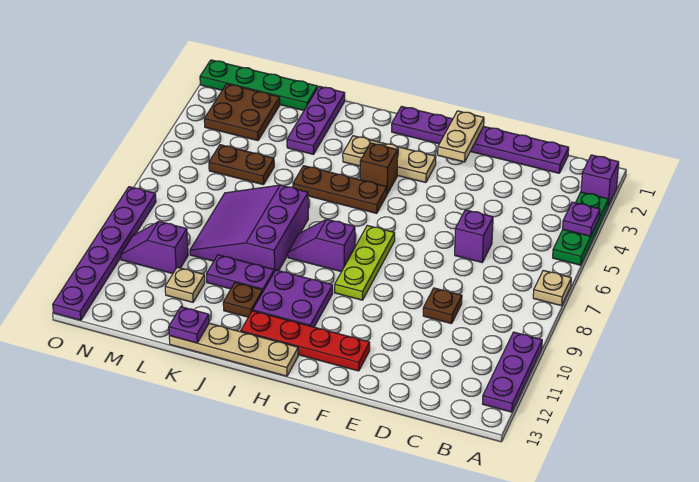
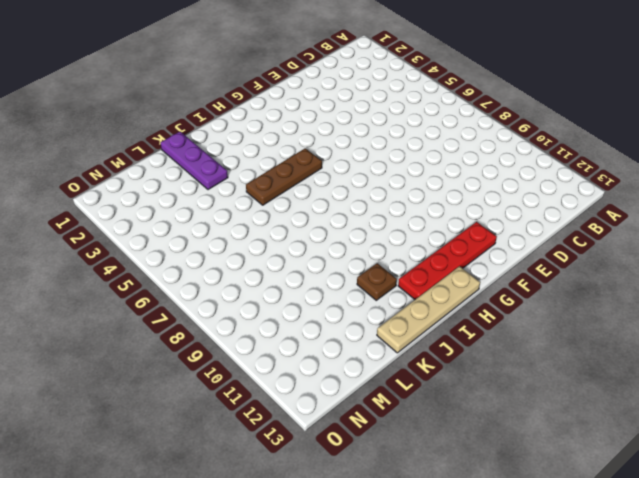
none -> purple brick A2 level 1
none -> green plate A3:A5 level 1
none -> tan plate A7 level 1

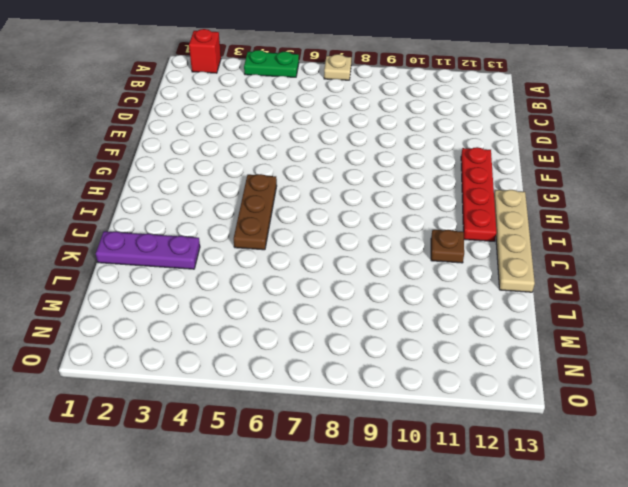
red brick A2 level 1 -> purple brick A2 level 1
green plate A4:A5 level 1 -> green plate A3:A5 level 1
none -> purple plate A10:A12 level 1
none -> purple plate C1:H1 level 1
none -> purple brick D6 level 1

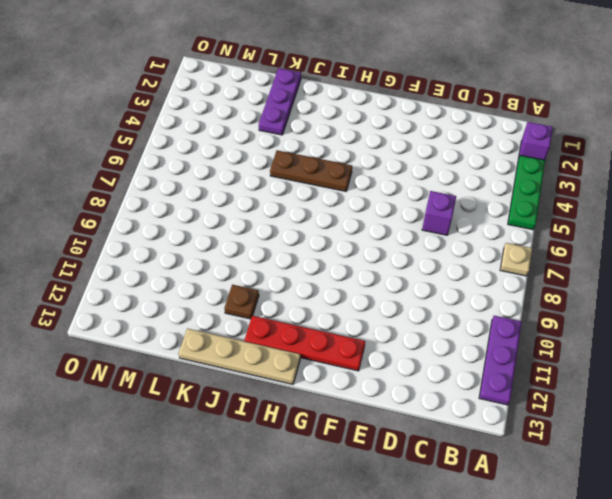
none -> purple plate C1:H1 level 1
none -> brown plate D9 level 1
none -> tan plate G3:I3 level 1

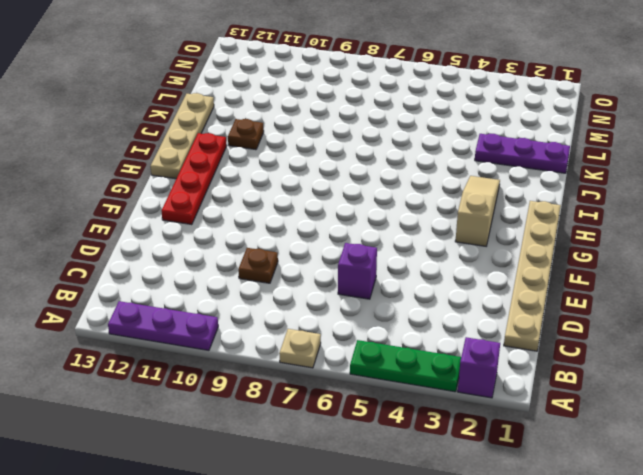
tan plate C1:H1 level 1 -> purple plate C1:H1 level 1
tan slope G3:I3 level 1 top G -> tan plate G3:I3 level 1
none -> lime plate G7:G9 level 1
none -> brown brick H4 level 1
none -> brown plate H5:J5 level 1

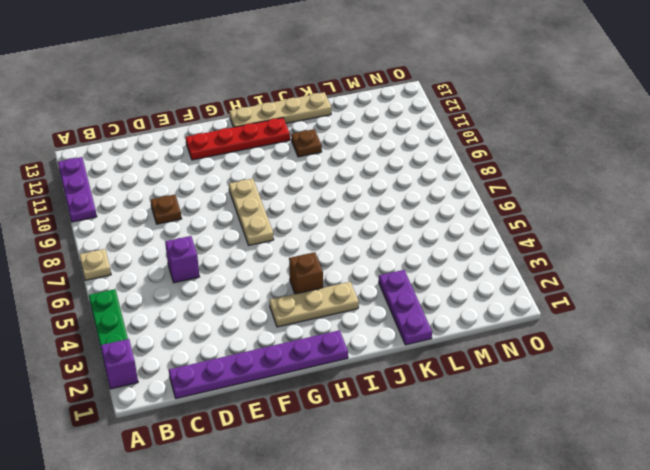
tan plate G7:G9 level 1 -> lime plate G7:G9 level 1
none -> brown plate H5:J5 level 1
none -> purple slope H8:I8 level 1 top H
none -> purple plate H10:I11 level 1

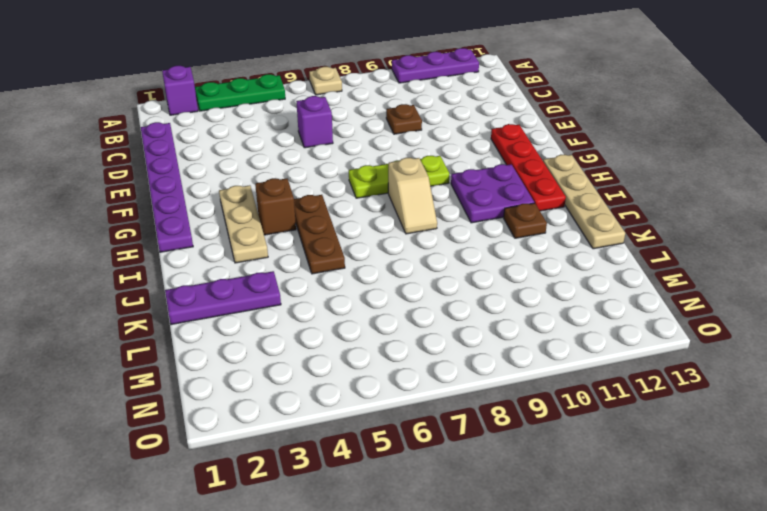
tan slope H8:I8 level 1 top H -> purple slope H8:I8 level 1 top H
none -> purple slope J7:L9 level 1 top J
none -> purple plate J10:K10 level 1
none -> green plate L1:O1 level 1

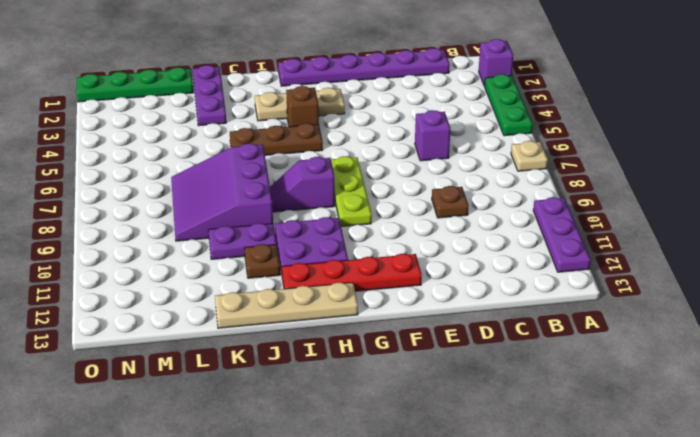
none -> brown plate L5:M5 level 1
none -> tan plate L11 level 1
none -> brown plate M2:N3 level 1

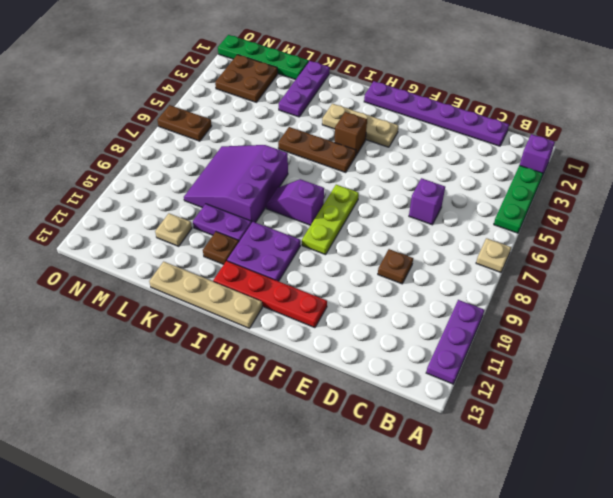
brown plate N6:O6 level 1 -> brown plate L5:M5 level 1
none -> purple slope M10:N10 level 1 top M
none -> purple plate O8:O13 level 1
none -> purple plate A4 level 2

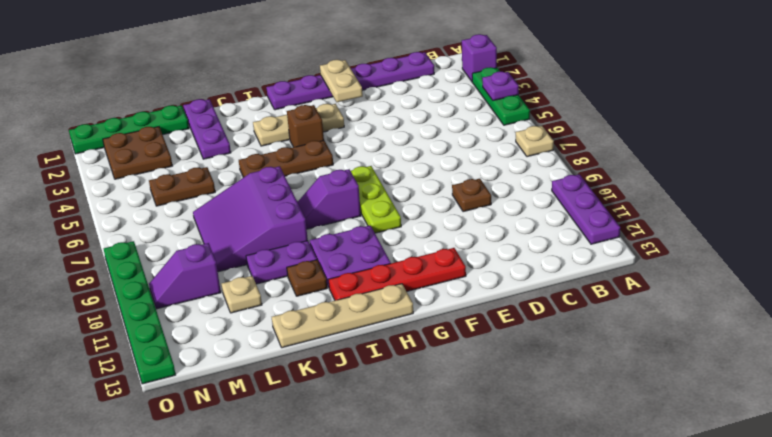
green plate O8:O13 level 1 -> purple plate O8:O13 level 1
none -> purple brick D6 level 1
none -> purple plate K13 level 2

